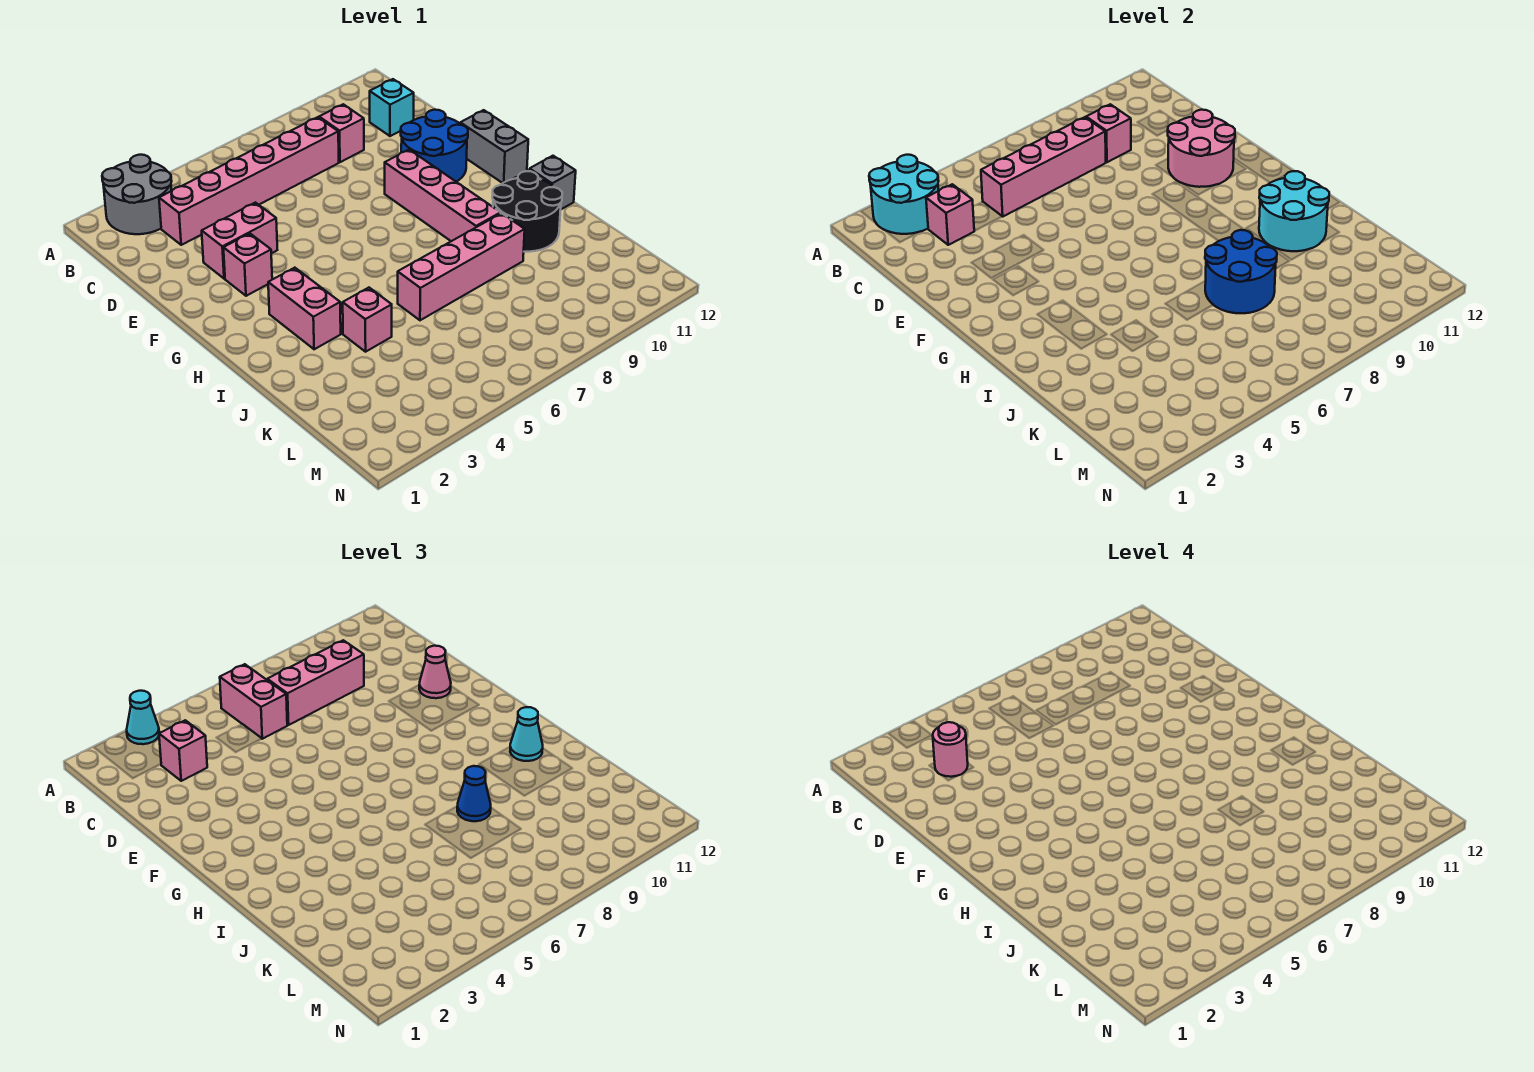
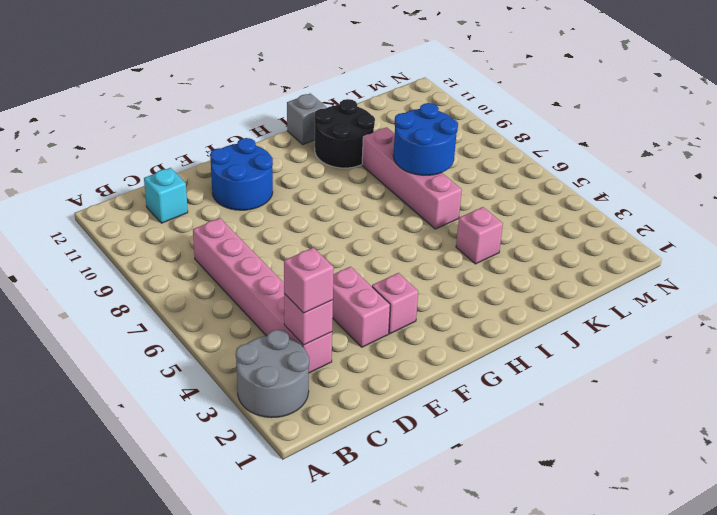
none -> pink brick C9 level 1
none -> pink brick F9:I9 level 1
none -> grey brick F12:G12 level 1

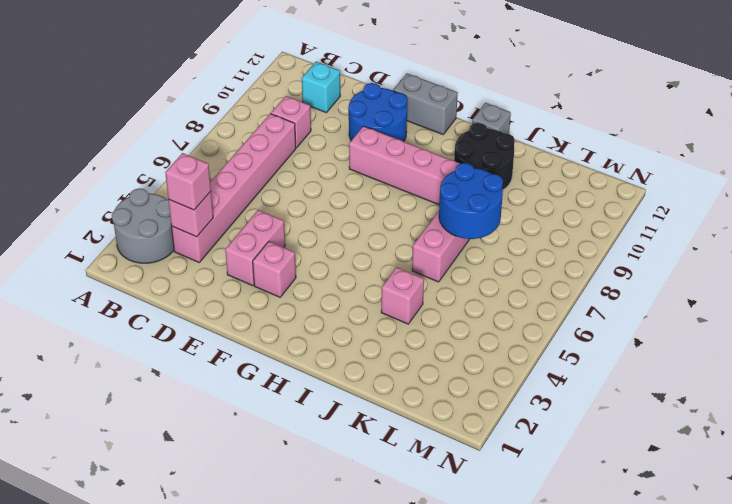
none -> pink brick H3:I3 level 1
none -> cyan round brick A2:B3 level 2
none -> pink brick C5:C8 level 2

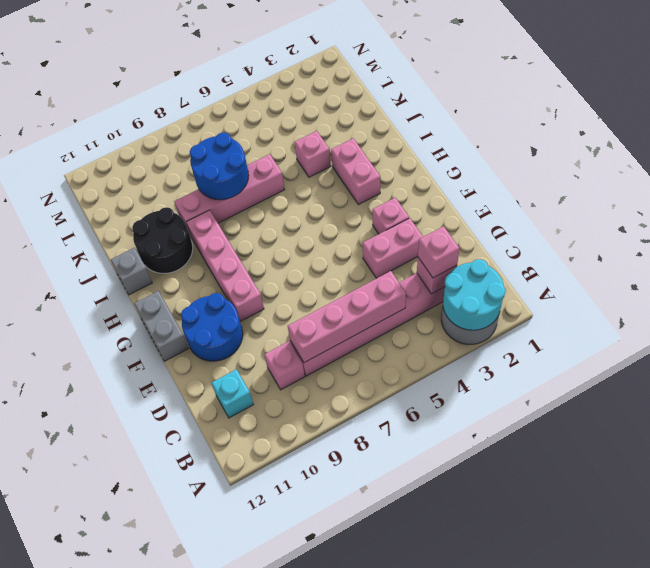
none -> pink brick C9 level 2
none -> pink round brick E10:F11 level 2
none -> cyan round brick I10:J11 level 2

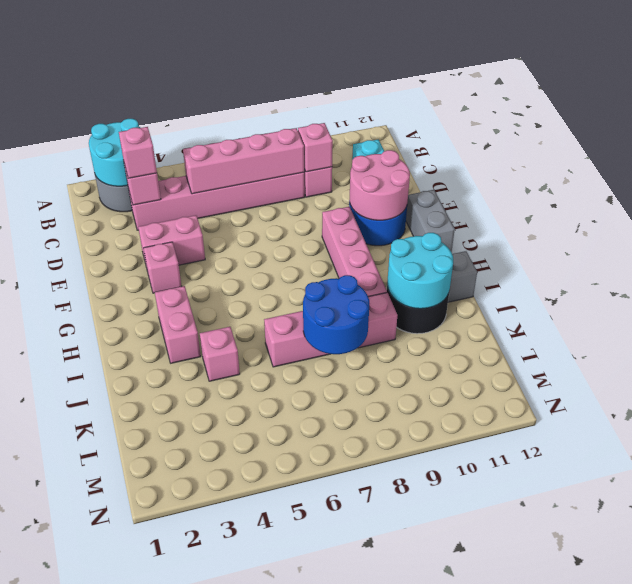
none -> cyan cone A3 level 3
none -> pink brick B6:C6 level 3
none -> pink brick C7:C9 level 3

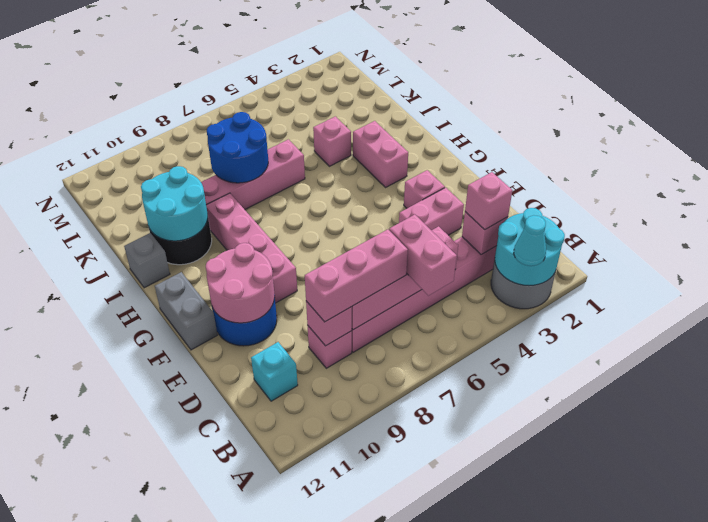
none -> pink cone E11 level 3
none -> cyan cone I11 level 3
none -> blue cone J8 level 3

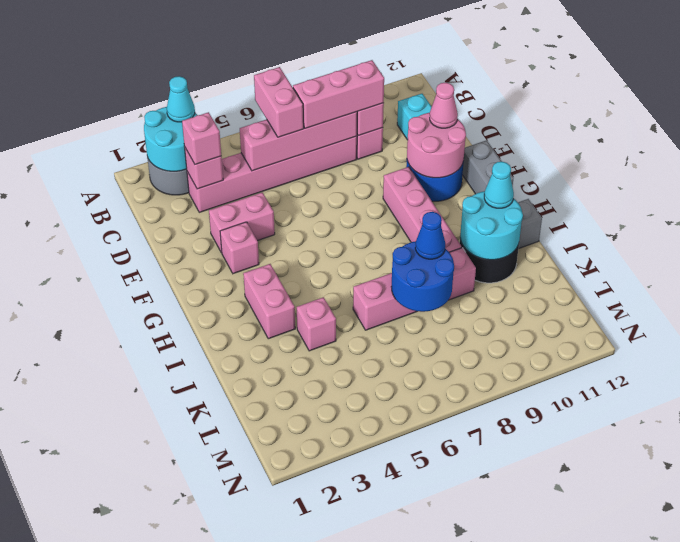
none -> pink round brick C3 level 4

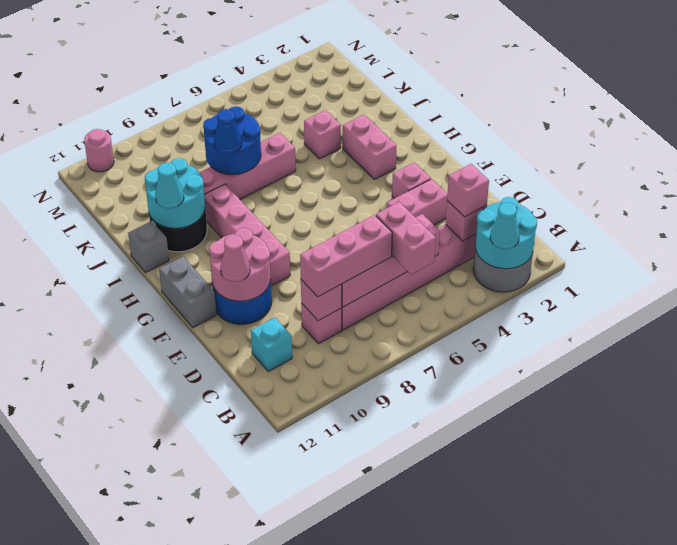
pink round brick N11 level 1 -> pink round brick C3 level 4

